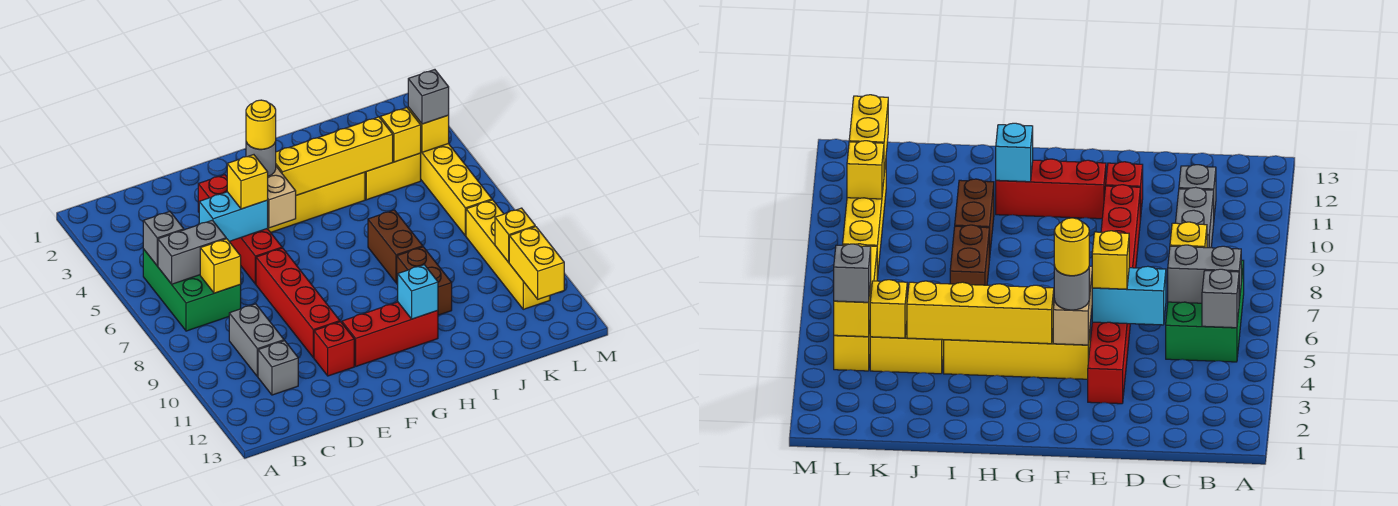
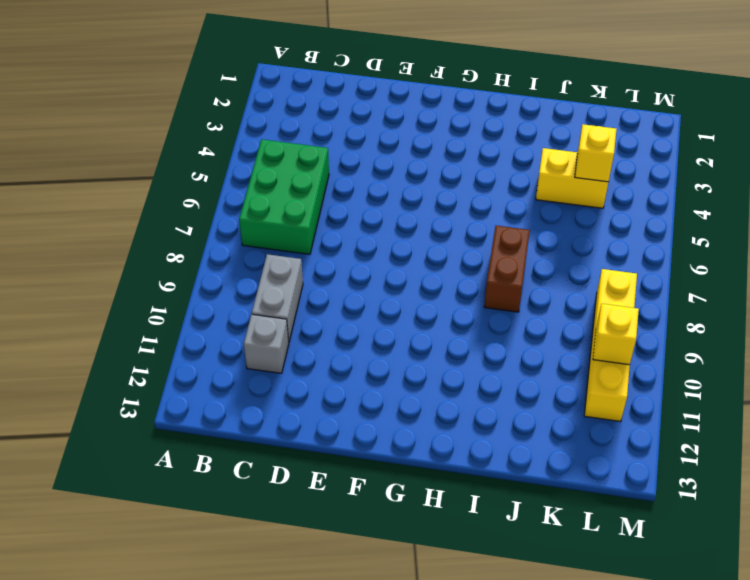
none -> red brick E3:E6 level 1
none -> red brick E7:E10 level 1
none -> red brick E11 level 1

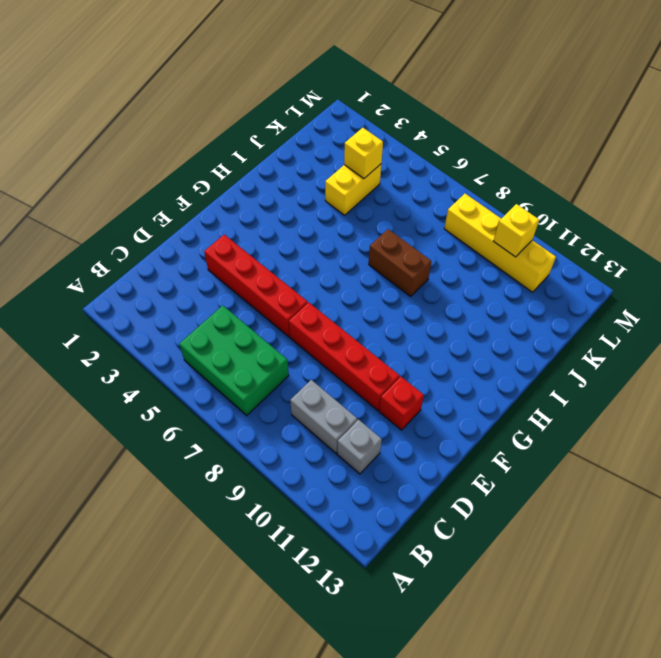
none -> yellow brick F4:I4 level 1
none -> red brick F11:H11 level 1
none -> brown brick I9:I10 level 1

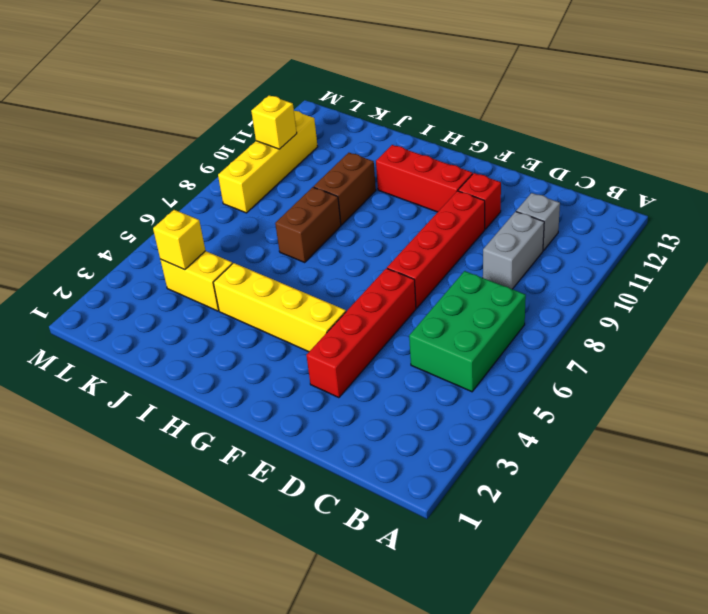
none -> yellow brick L4:L7 level 1
none -> grey brick B5 level 2
none -> grey brick B6:C6 level 2

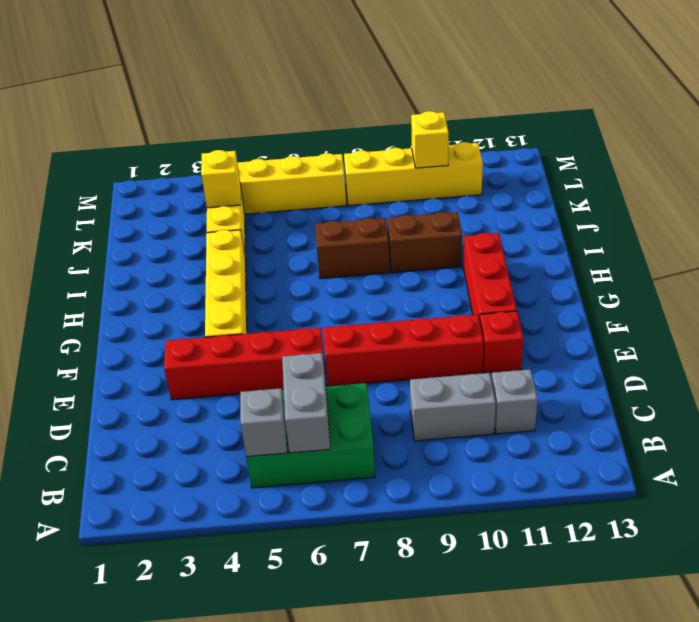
none -> yellow brick C7 level 2
none -> cyan brick D5:E5 level 2
none -> tan brick F4:F5 level 2

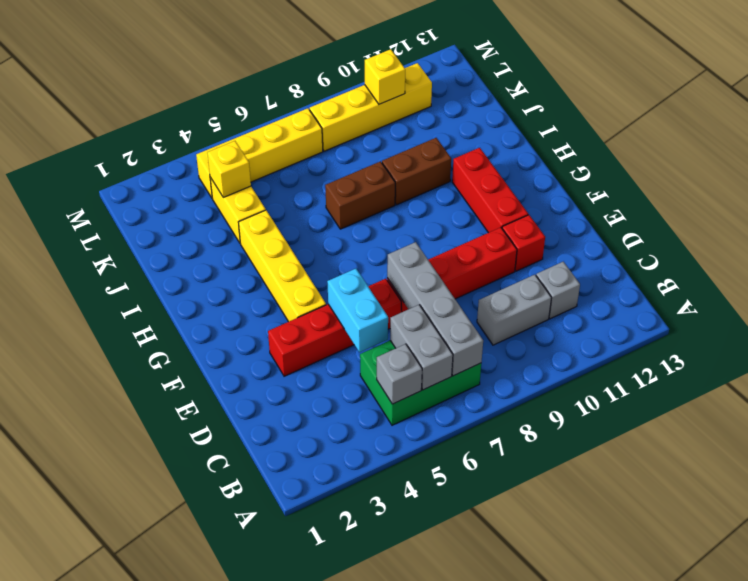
grey brick B7:E7 level 2 -> yellow brick C7 level 2
none -> tan brick F4:F5 level 2
none -> yellow brick G4:J4 level 2
none -> cyan brick H11 level 2

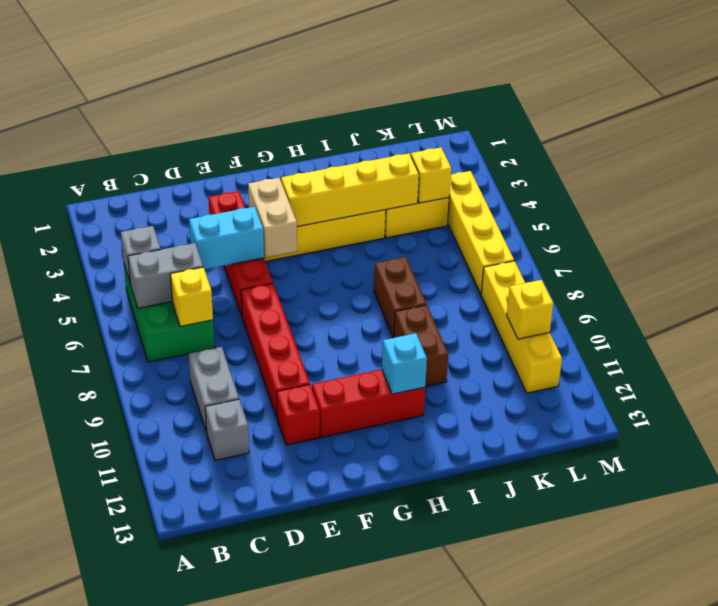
none -> yellow brick L4 level 2
none -> yellow brick L11:L12 level 2
none -> yellow brick E5 level 3

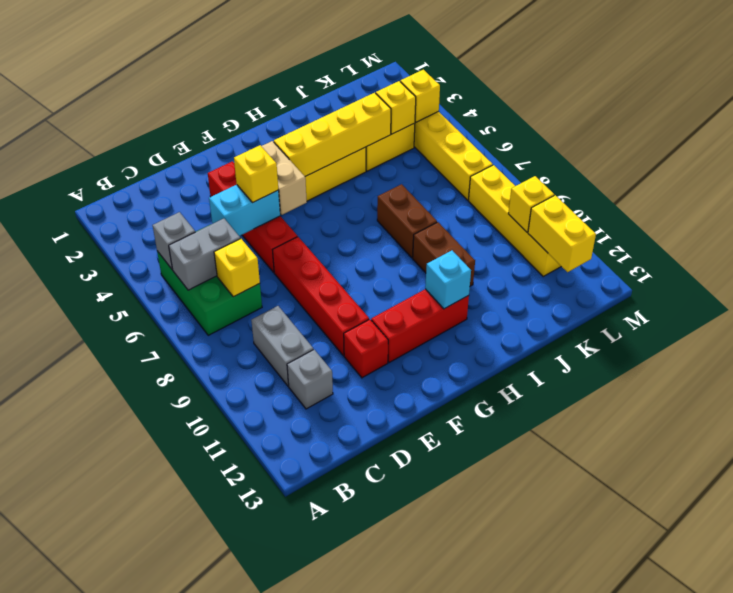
none -> grey round brick F4 level 3
none -> grey brick L4 level 3
none -> yellow round brick F4 level 4

